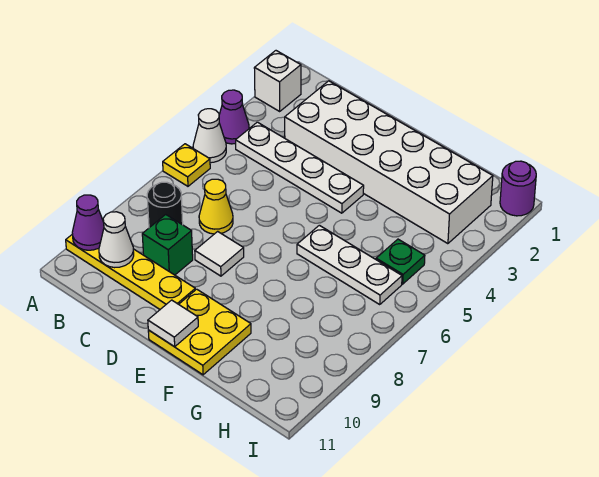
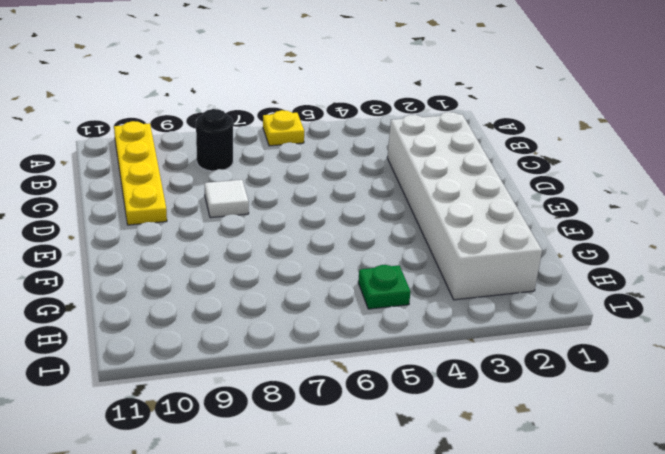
none -> white brick A2 level 1
none -> purple cone A4 level 1
none -> white cone A5 level 1

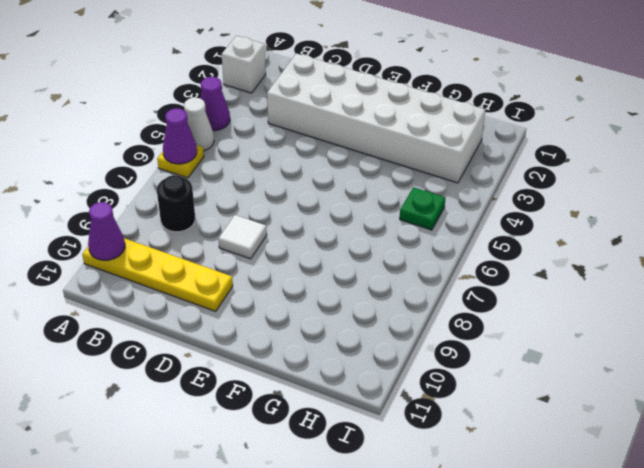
purple cone A6 level 2 -> none
none -> white plate B4:E4 level 1
none -> yellow cone C7 level 1
none -> green brick C9 level 1

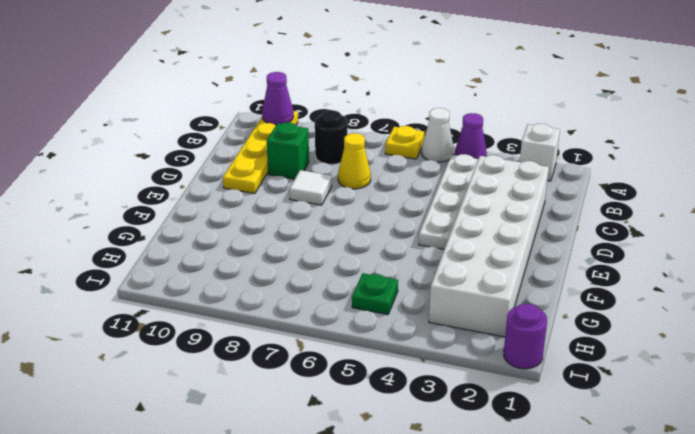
none -> yellow plate E10:F11 level 1
none -> white plate F6:H6 level 1
none -> white cone B10 level 2

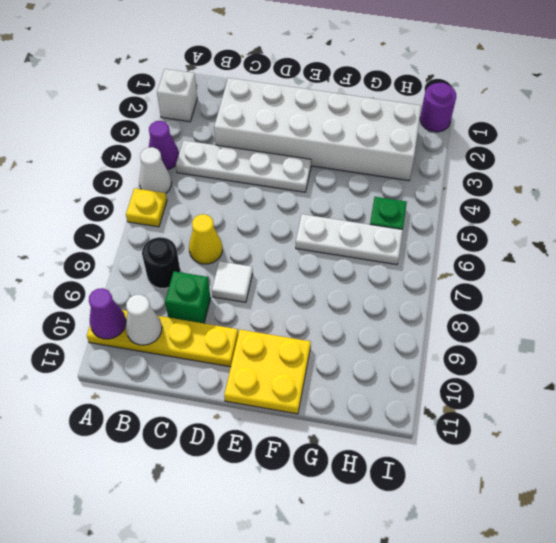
none -> white tile E11 level 2

